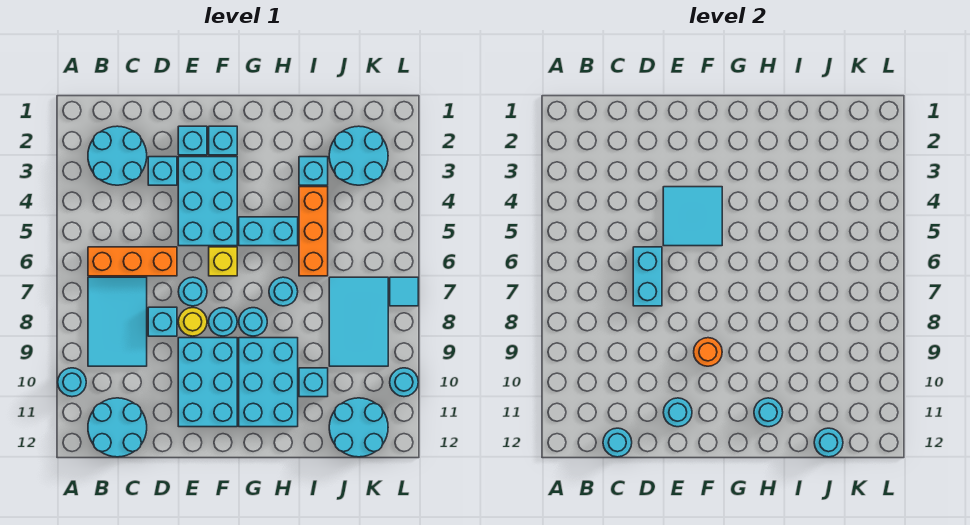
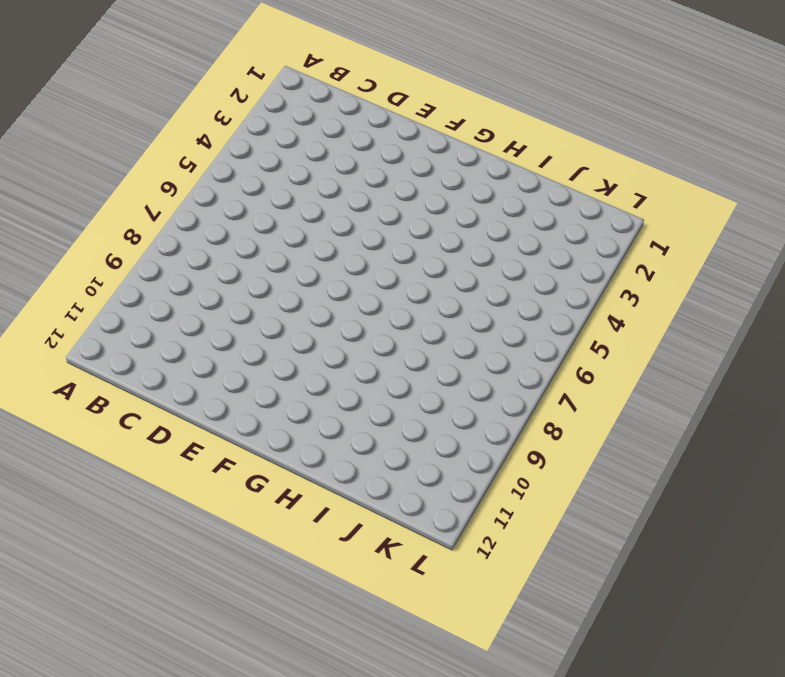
none -> cyan round brick A10 level 1
none -> cyan round brick B2:C3 level 1
none -> orange brick B6:D6 level 1
none -> cyan tile B7:C9 level 1

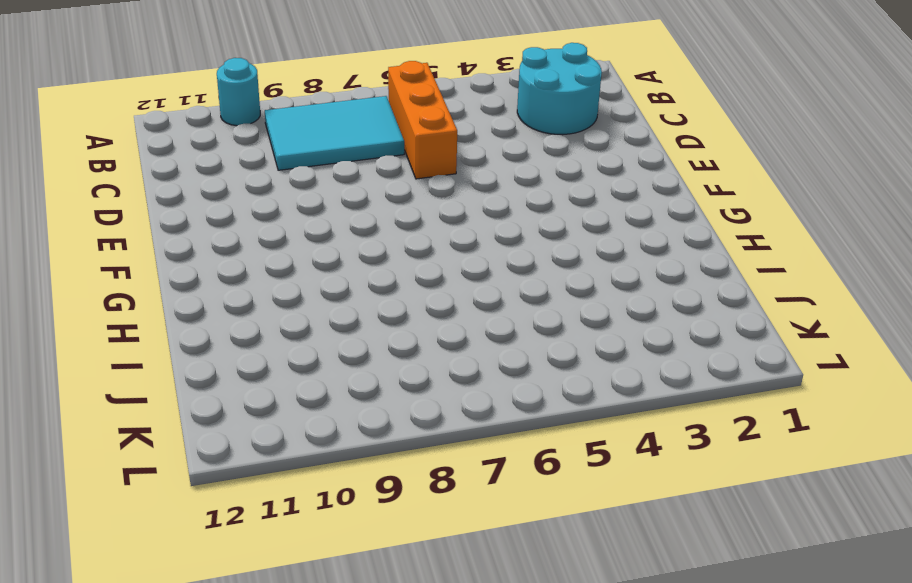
none -> cyan round brick B11:C12 level 1
none -> cyan brick D3 level 1
none -> cyan brick D8 level 1
none -> cyan brick E2 level 1

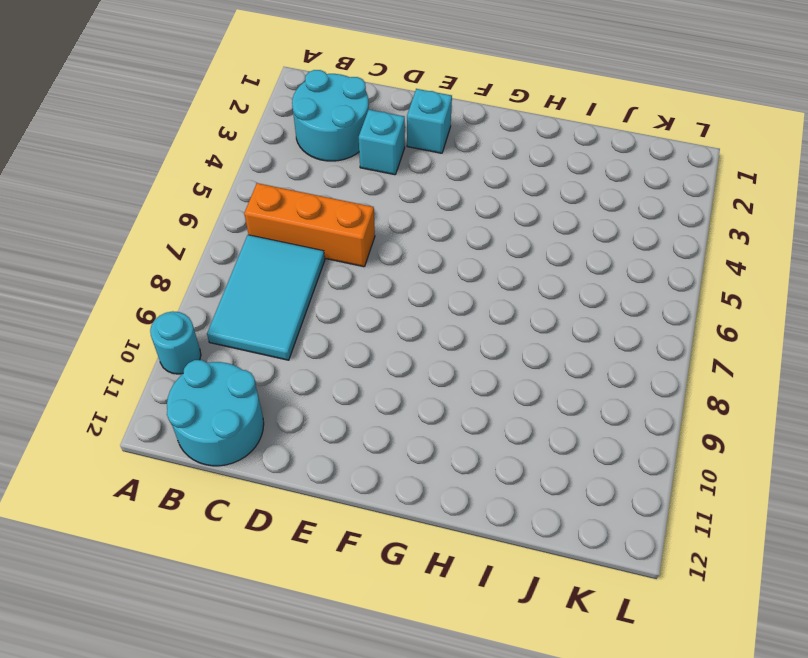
none -> cyan brick D8 level 1
none -> cyan brick E3:F5 level 1
none -> cyan round brick E7 level 1
none -> yellow round brick E8 level 1

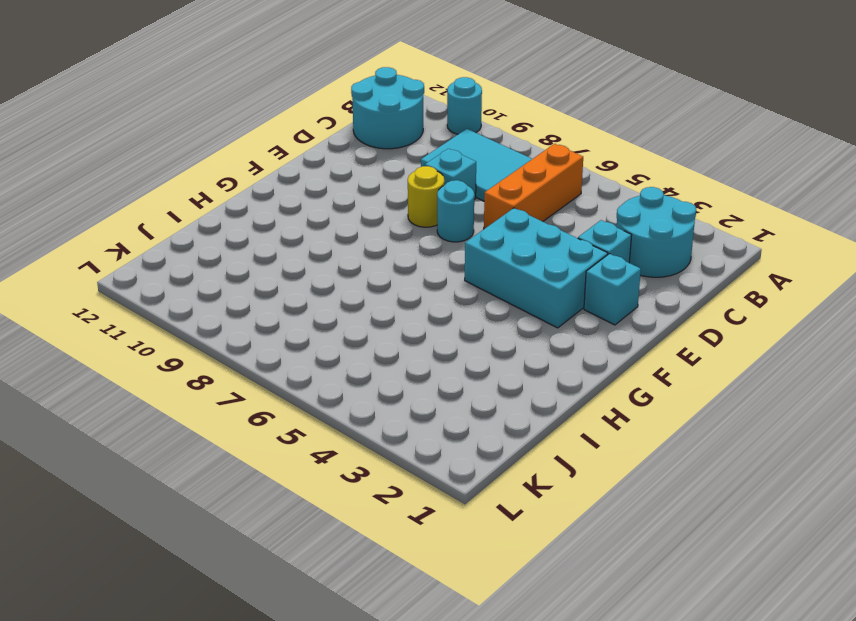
none -> cyan brick E9:F11 level 1
none -> cyan brick F2 level 1
none -> yellow brick F6 level 1
none -> cyan round brick F8 level 1

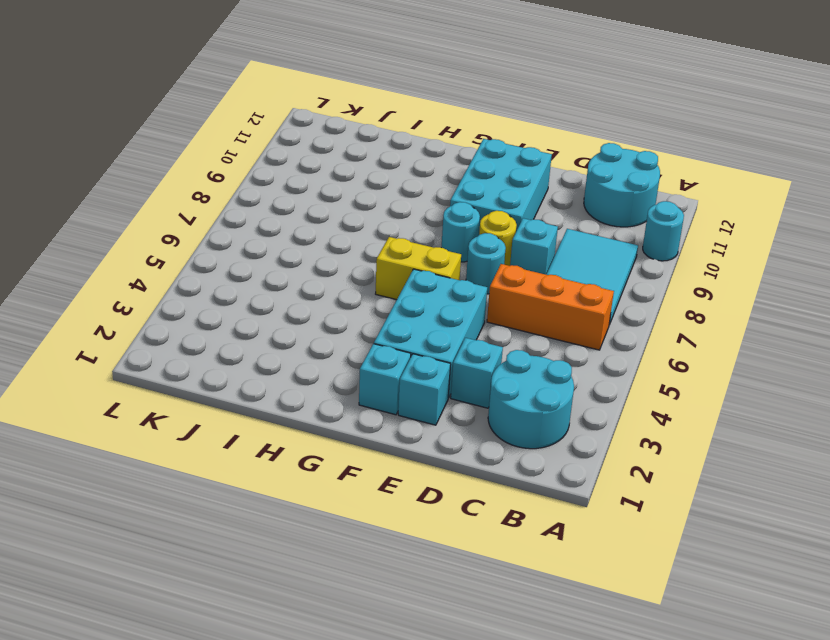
yellow brick F6:G6 level 1 -> yellow brick F6 level 1
none -> cyan brick G5:H5 level 1
none -> cyan round brick G8 level 1
none -> cyan brick G9:H11 level 1
none -> cyan round brick H7 level 1

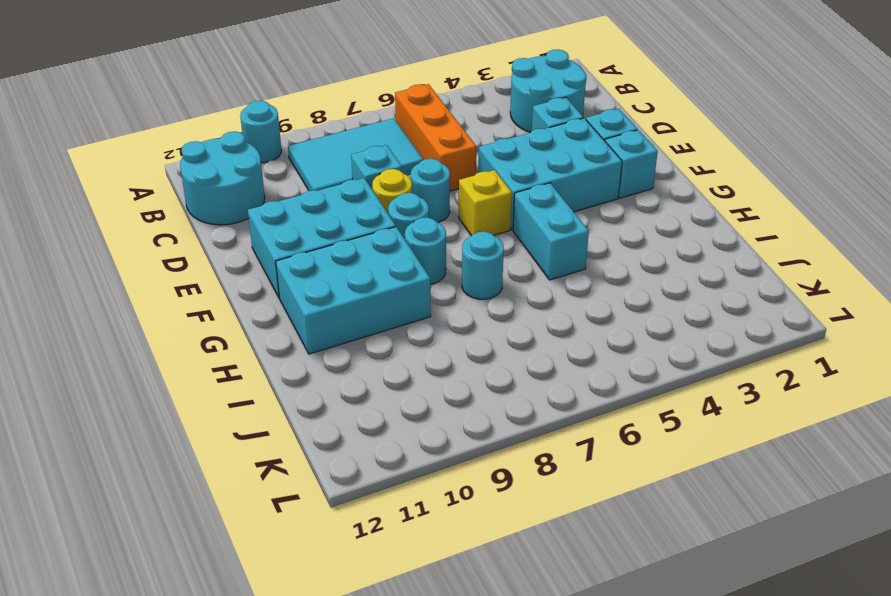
none -> cyan brick I3 level 1
none -> orange brick I4:I6 level 1
none -> cyan brick I10 level 1
none -> cyan round brick J2:K3 level 1

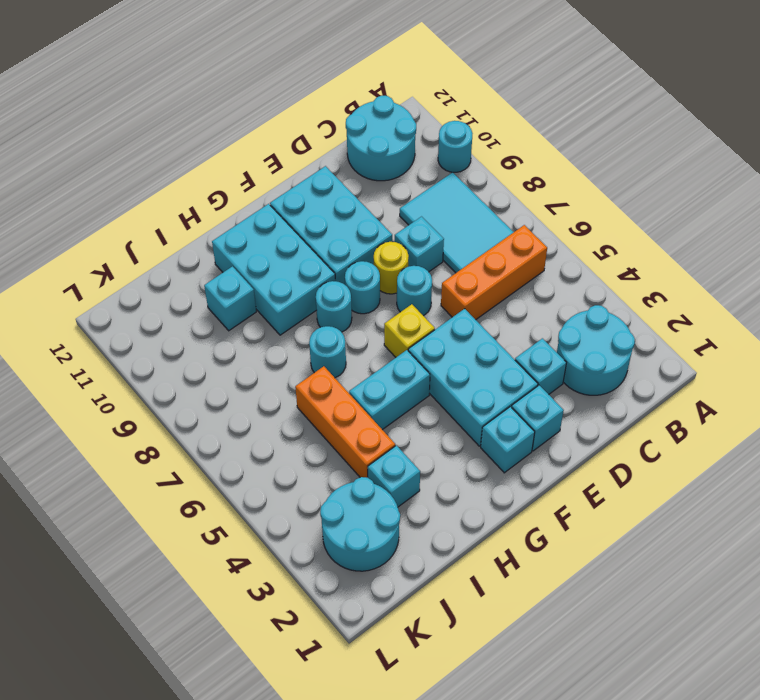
none -> cyan tile J7:K9 level 1
none -> cyan round brick J11:K12 level 1
none -> cyan tile L7 level 1
none -> cyan round brick L10 level 1

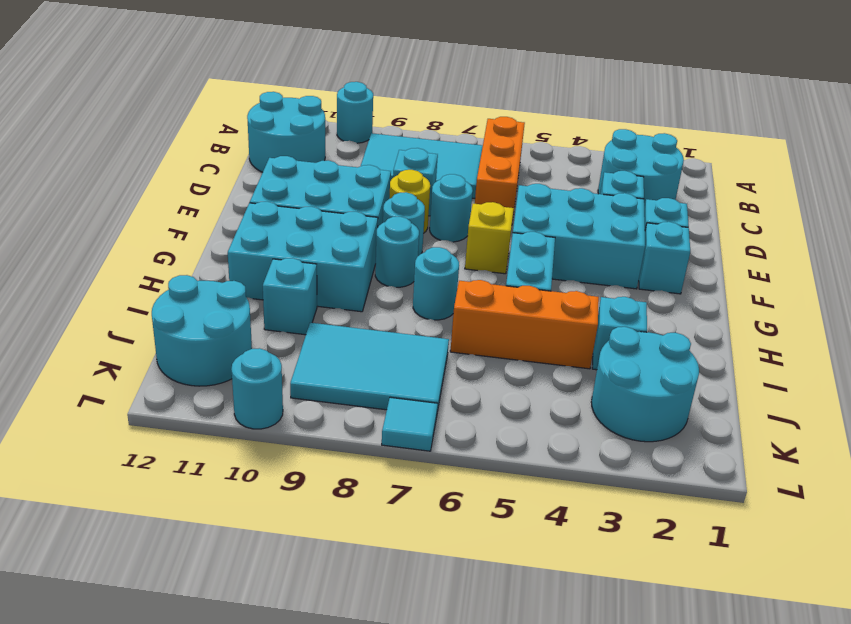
none -> cyan round brick C12 level 2
none -> cyan brick D6:D7 level 2
none -> cyan tile E4:F5 level 2
none -> cyan round brick E11 level 2

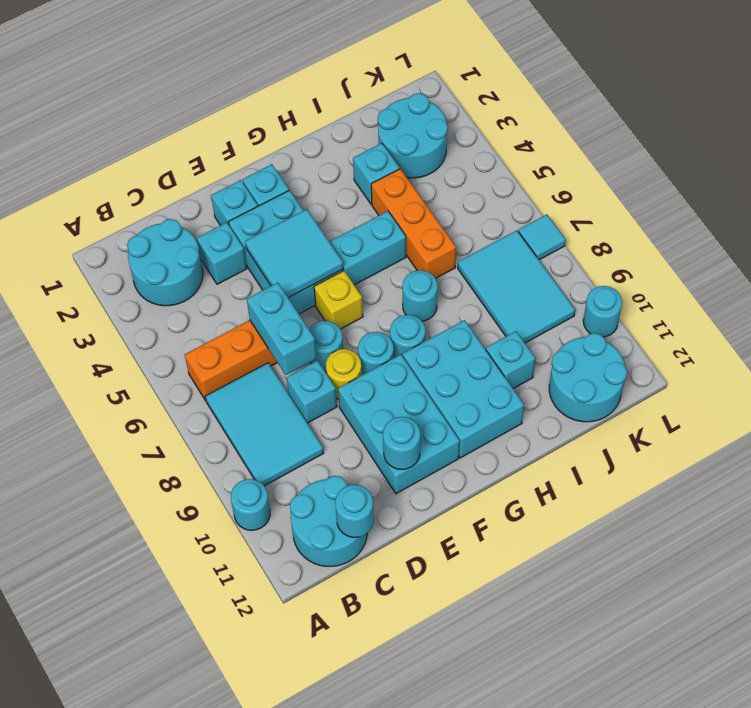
none -> orange round brick F9 level 2
none -> cyan round brick H11 level 2
none -> cyan round brick J12 level 2

